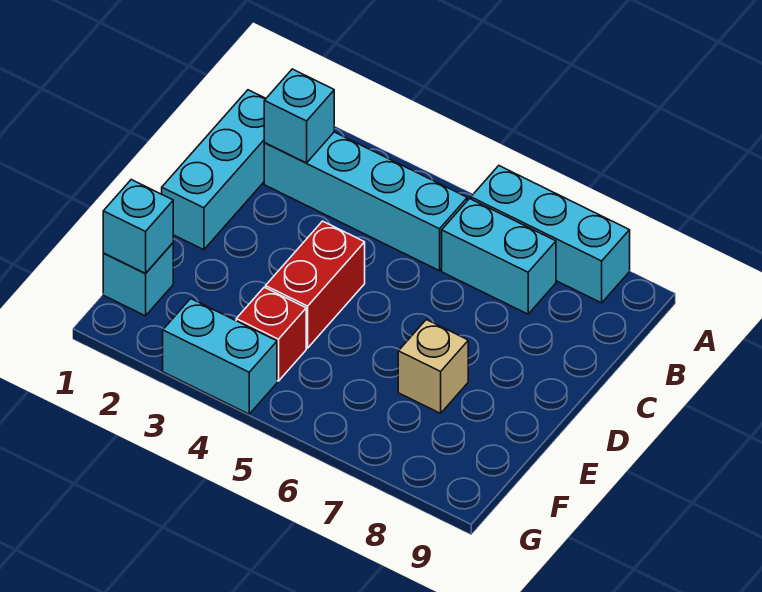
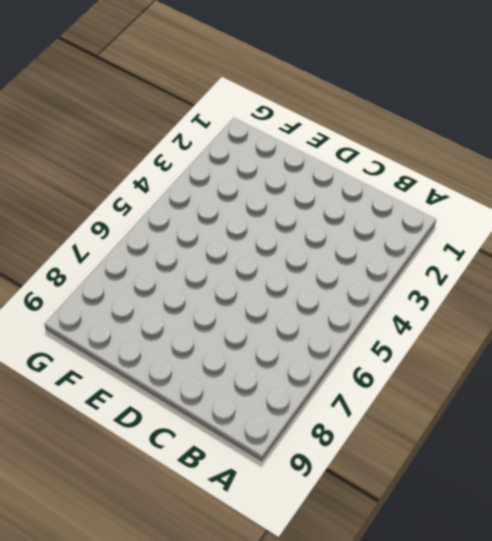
none -> cyan brick A6:A8 level 1
none -> cyan brick B1:D1 level 1

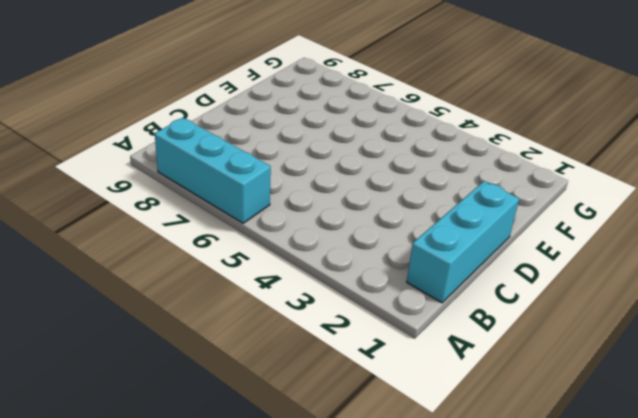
none -> cyan brick B2:B5 level 1
none -> cyan brick B6:B7 level 1

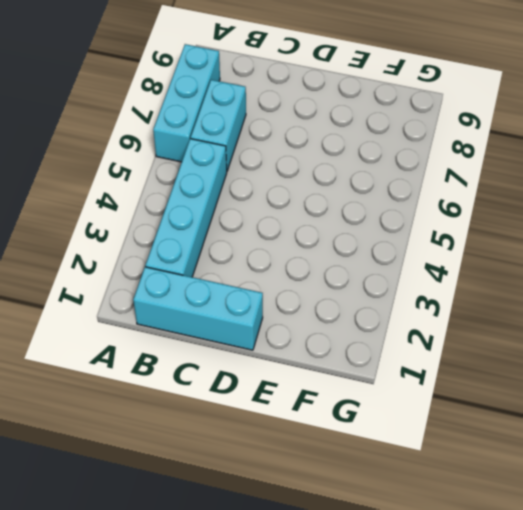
none -> red brick D4:E4 level 1
none -> tan brick E7 level 1

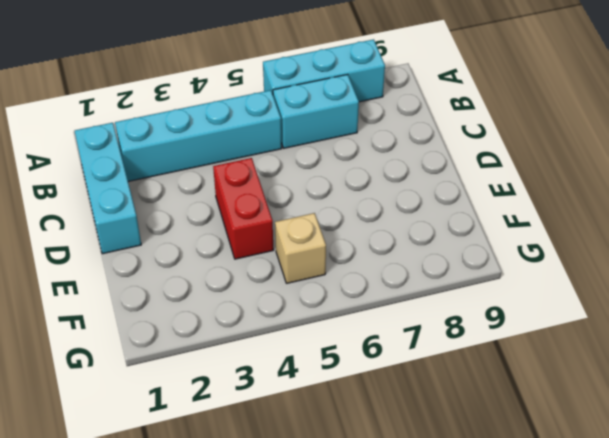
tan brick F5 level 1 -> tan brick E7 level 1
none -> cyan brick F1 level 1
none -> red brick F4 level 1

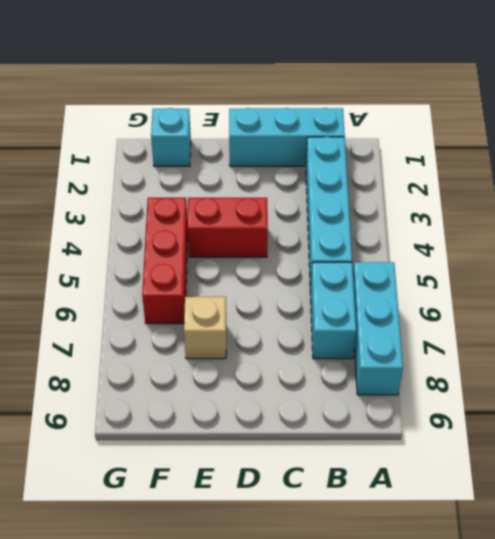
red brick F4:F6 level 1 -> red brick F4 level 1
none -> cyan brick G3:G4 level 1
none -> cyan brick B2 level 2

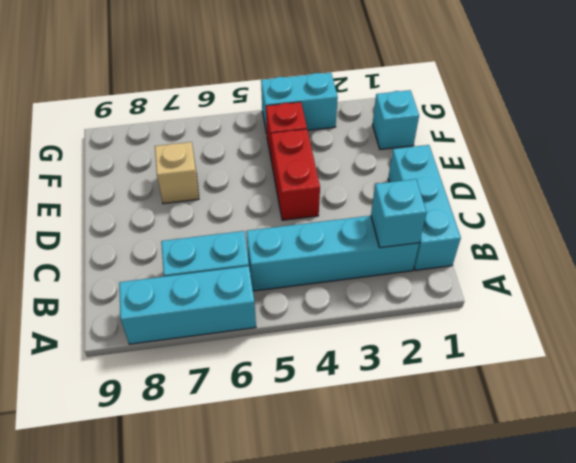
none -> cyan brick F1 level 2

